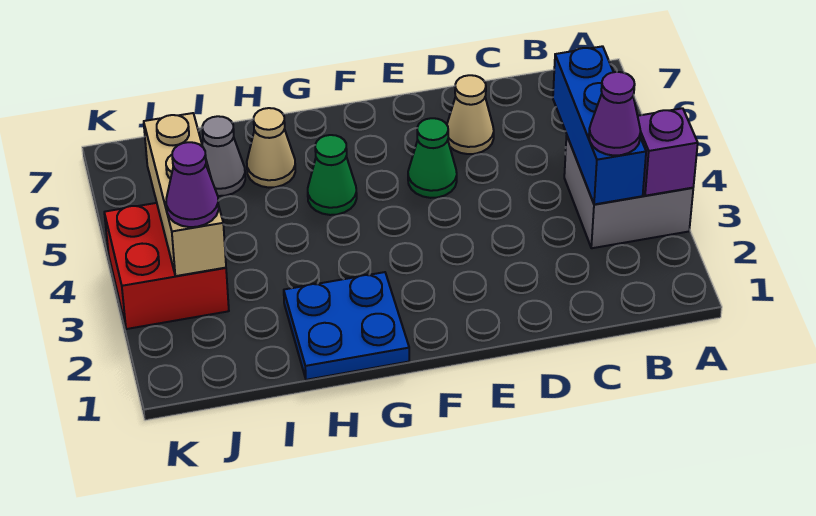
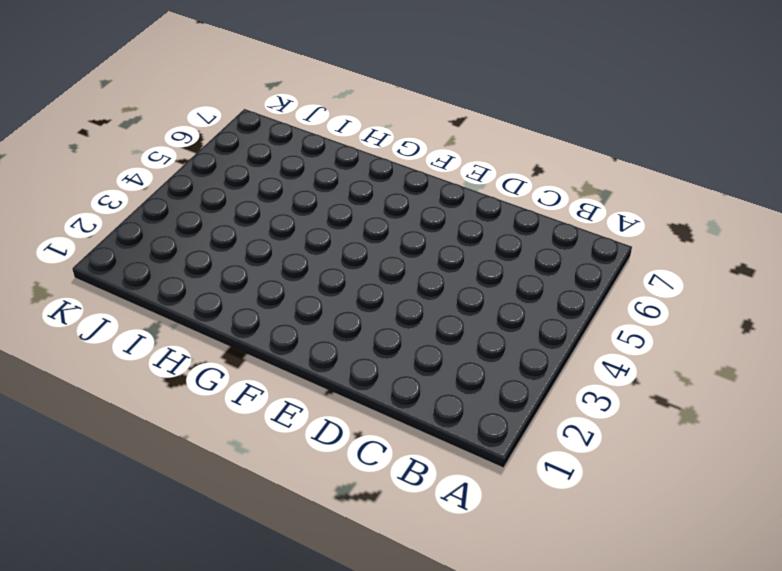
none -> grey brick A3:B4 level 1
none -> tan cone D6 level 1
none -> green cone E5 level 1

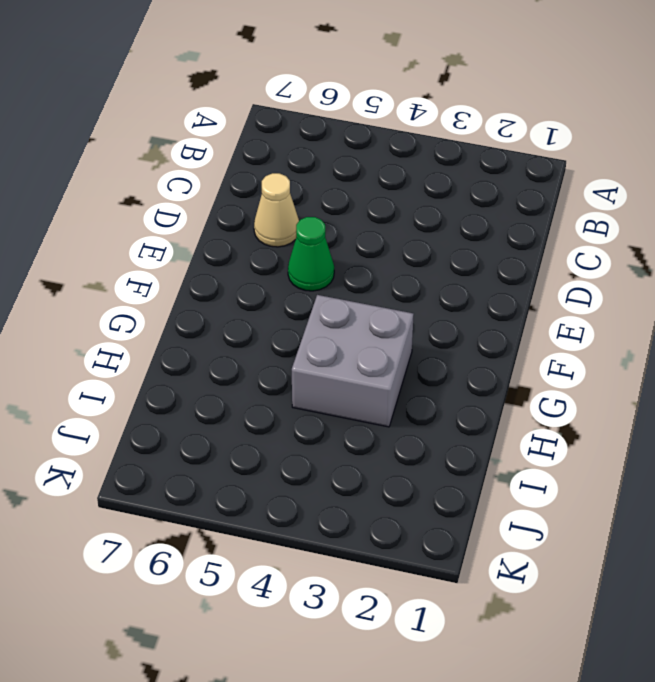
grey brick G3:H4 level 1 -> grey brick A3:B4 level 1
none -> blue plate G1:H2 level 1
none -> green cone G5 level 1
none -> tan cone H6 level 1

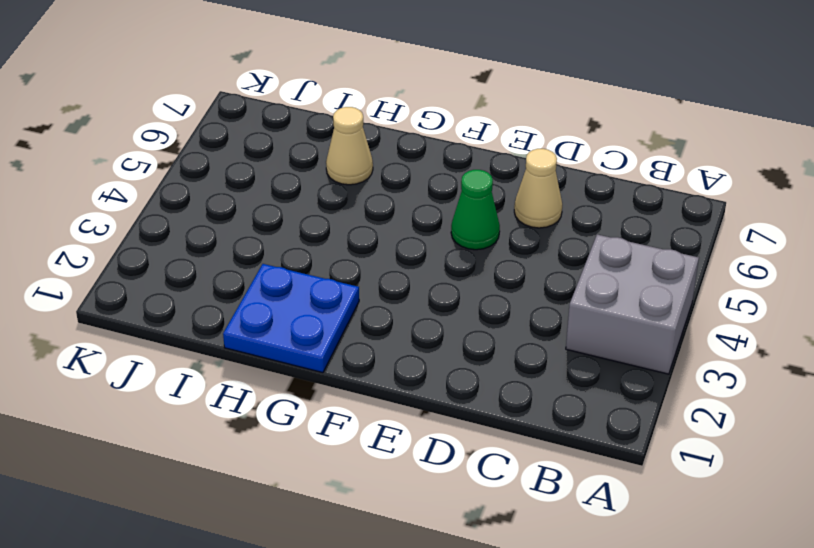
none -> green cone G5 level 1
none -> grey cone I6 level 1
none -> red brick J3:K4 level 1

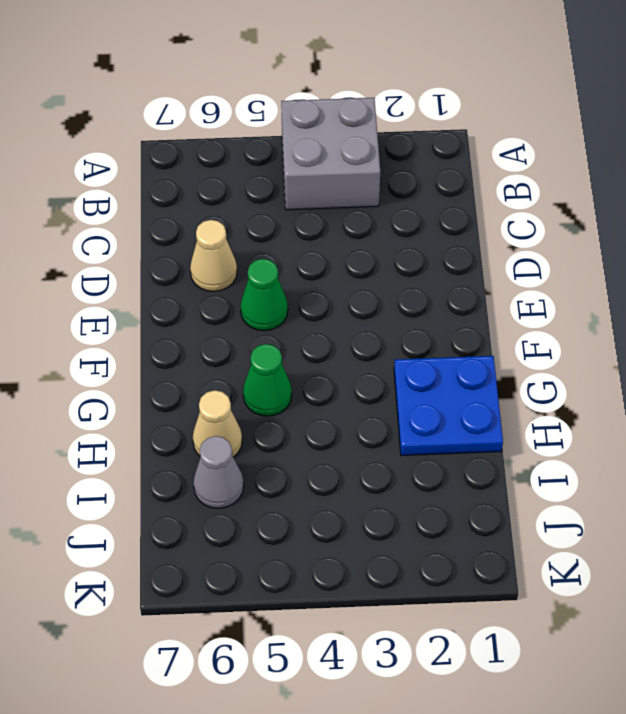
none -> red brick J3:K4 level 1
none -> purple brick A3 level 2
none -> blue brick B3:B5 level 2

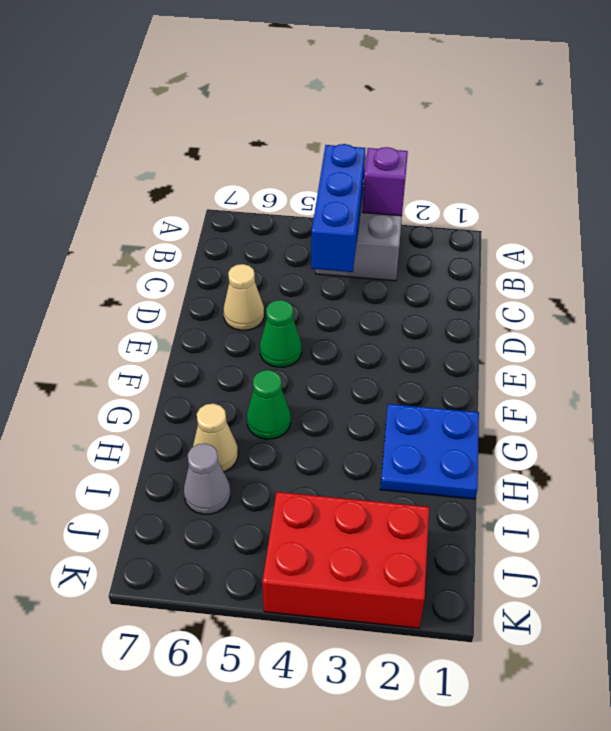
blue brick A4:C4 level 2 -> blue brick B3:B5 level 2
red brick J2:K4 level 1 -> red brick J3:K4 level 1
none -> tan brick J3:J5 level 2
none -> purple cone B3 level 3
none -> purple cone J3 level 3

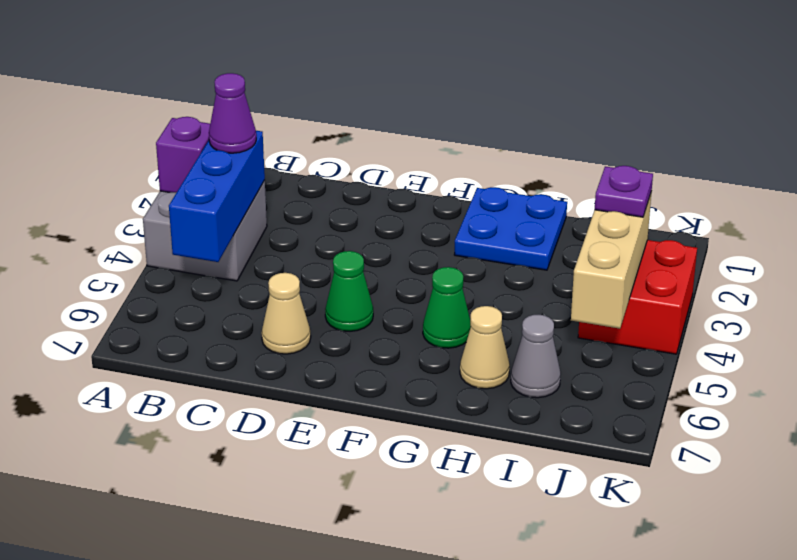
purple plate J3 level 3 -> purple cone J3 level 3

